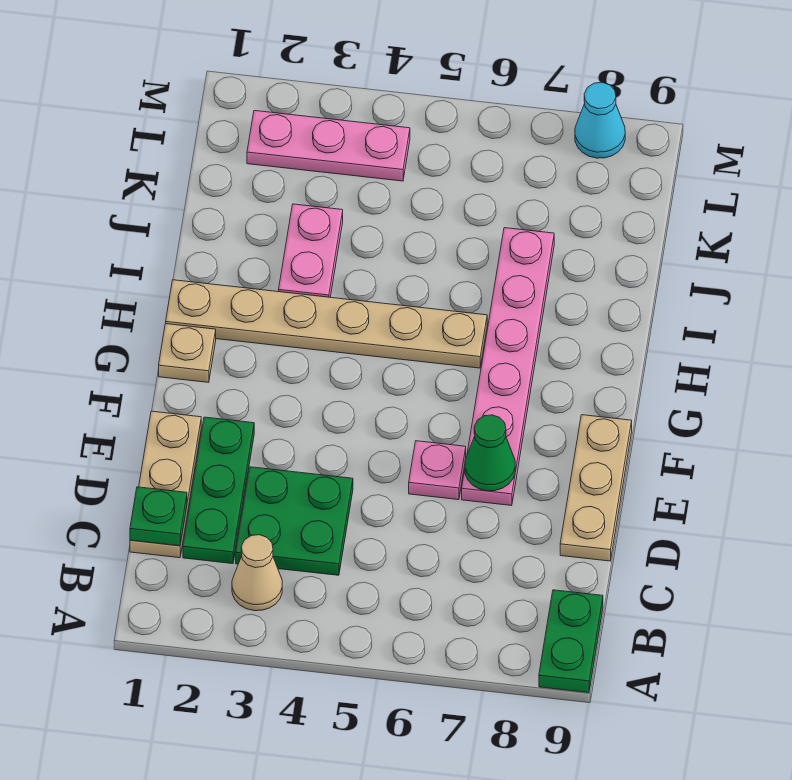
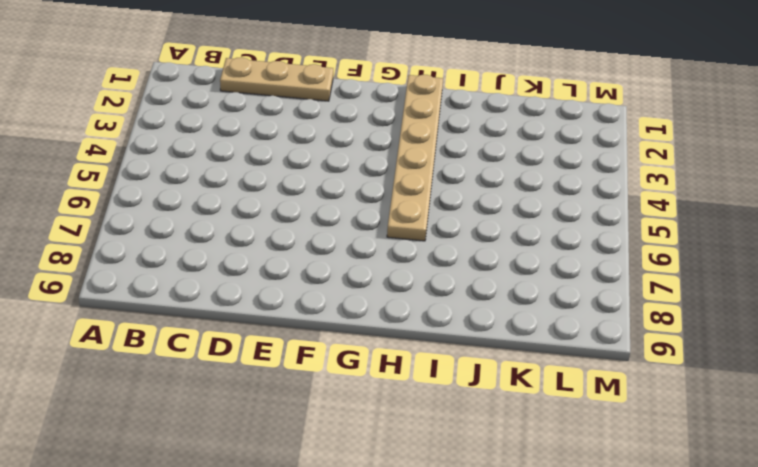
none -> green plate A9:B9 level 1
none -> tan cone B3 level 1
none -> green plate C2:E2 level 1

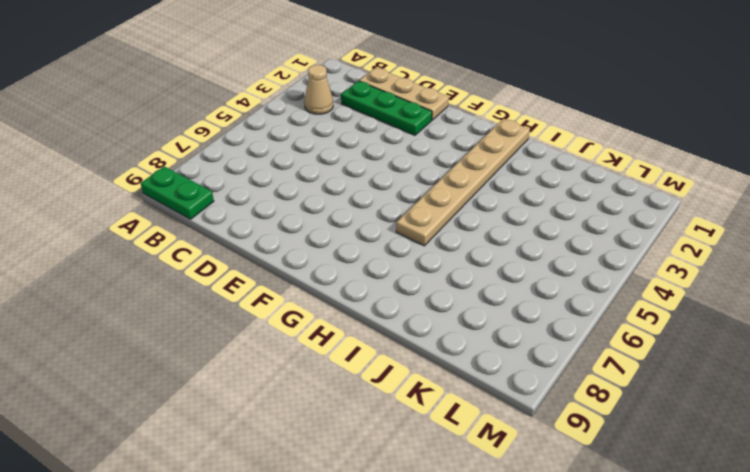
none -> green plate C3:D4 level 1
none -> tan plate D9:F9 level 1
none -> pink plate E6 level 1

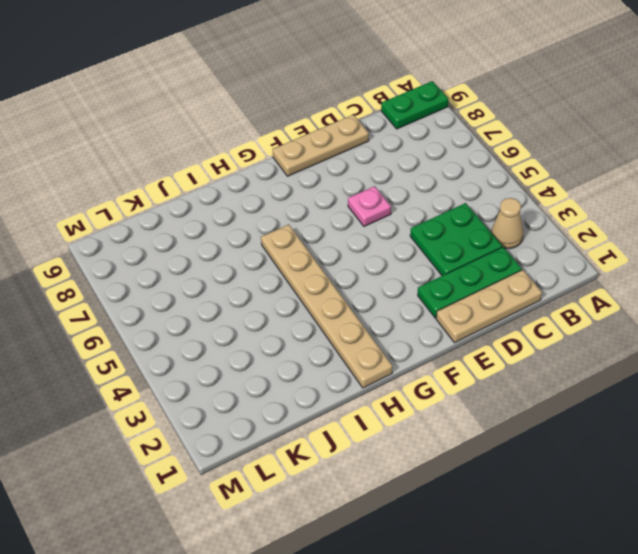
none -> pink plate E7:J7 level 1
none -> tan plate G1 level 1
none -> pink plate I3:J3 level 1

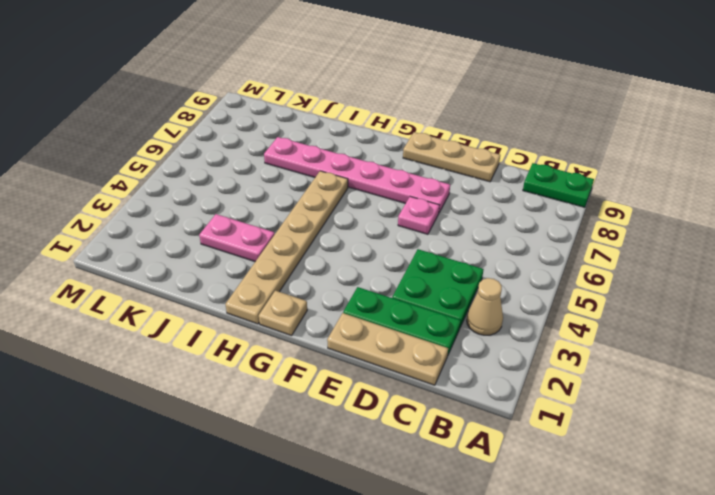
none -> pink plate L2:L4 level 1
none -> cyan cone M8 level 1
none -> green plate C1 level 2

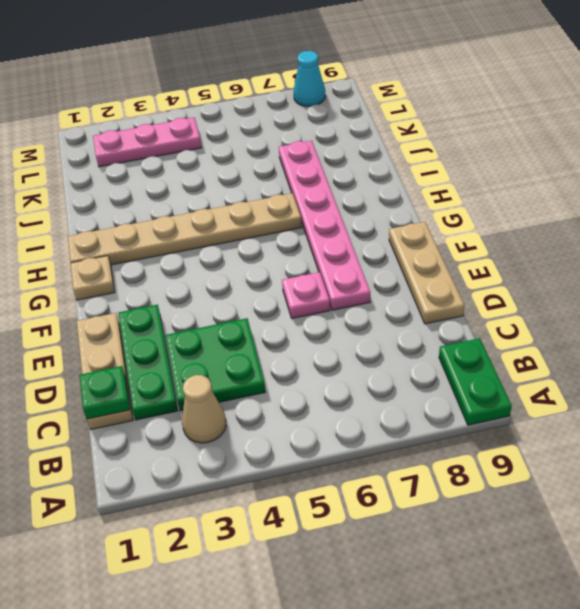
none -> pink plate I3:J3 level 1
none -> green cone E7 level 2

